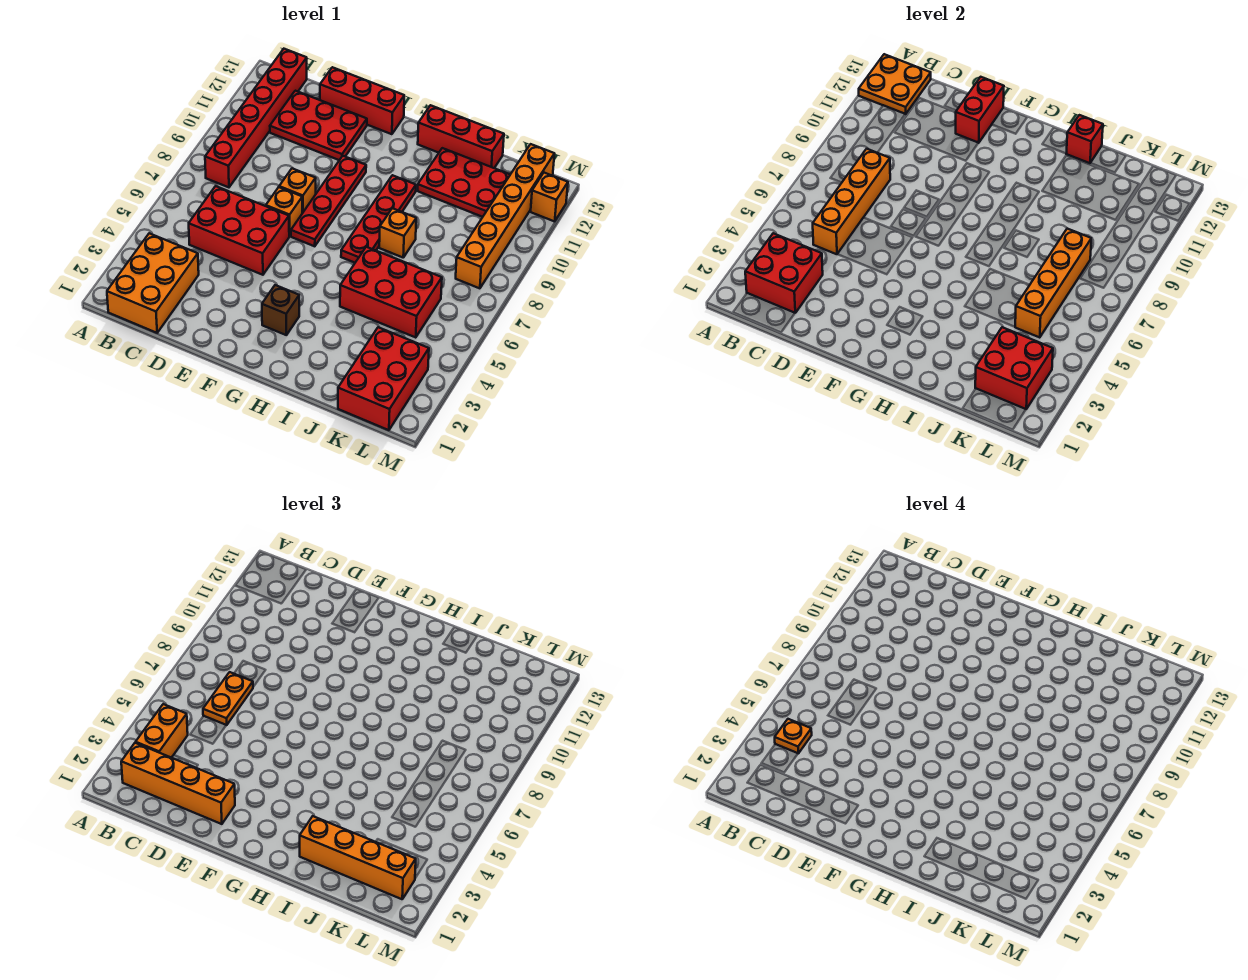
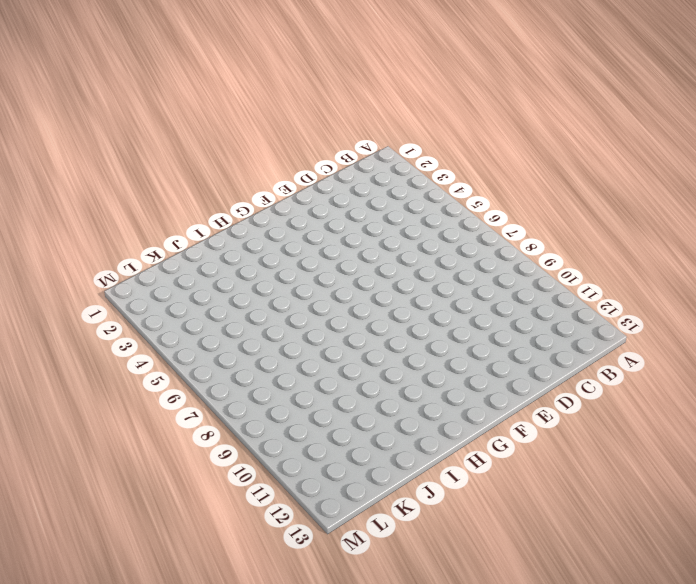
none -> orange brick B1:C3 level 1
none -> red brick B8:B13 level 1
none -> red brick C5:E6 level 1

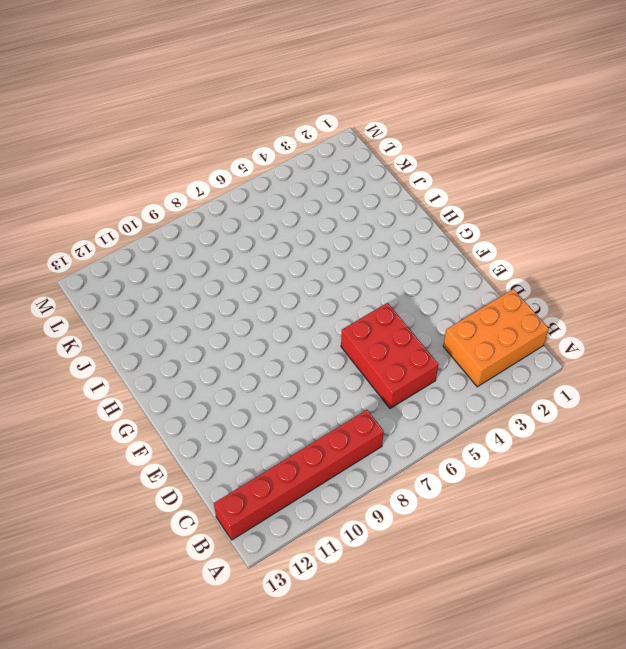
none -> red plate C11:E12 level 1
none -> red brick D13:F13 level 1
none -> orange brick E7 level 1

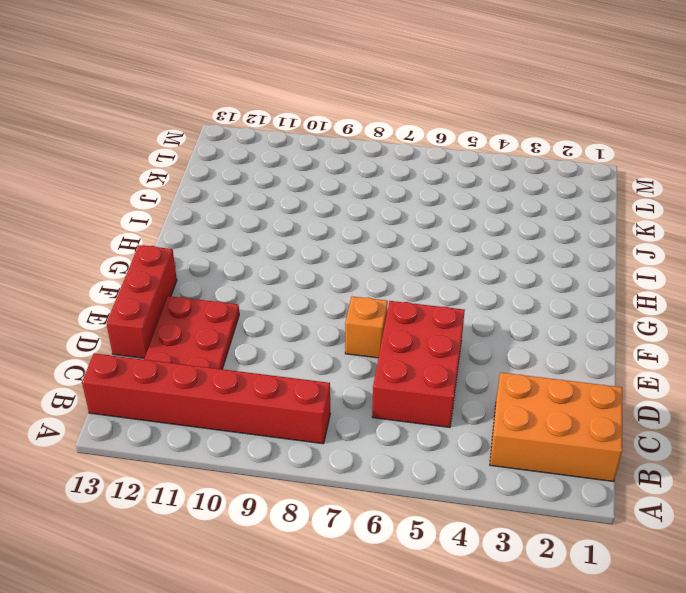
none -> orange brick E8 level 1
none -> red plate F7:F10 level 1
none -> brown brick G3 level 1

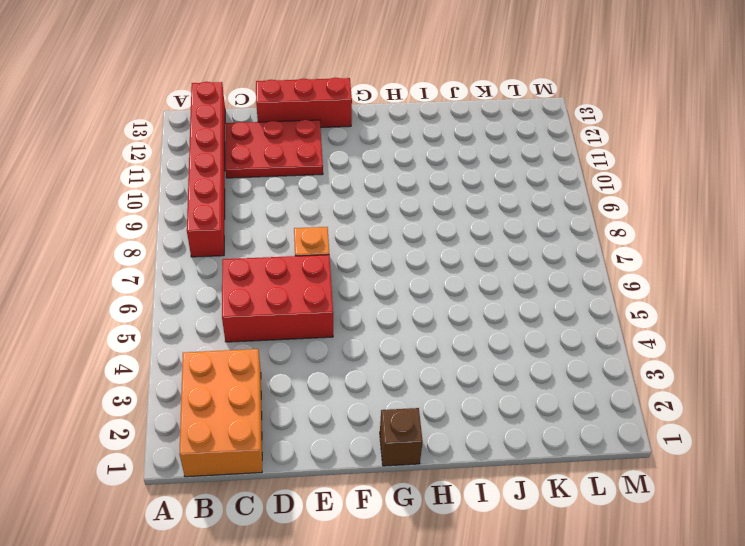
brown brick G1 level 1 -> brown brick G3 level 1
none -> orange brick E8 level 1
none -> red plate F7:F10 level 1
none -> red plate H7:H10 level 1

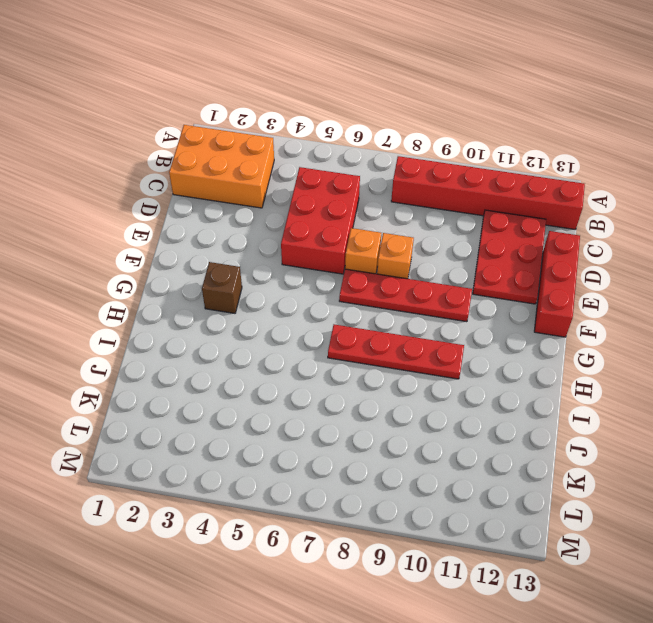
none -> red brick H13:J13 level 1
none -> red brick I5:K6 level 1
none -> orange brick I8 level 1

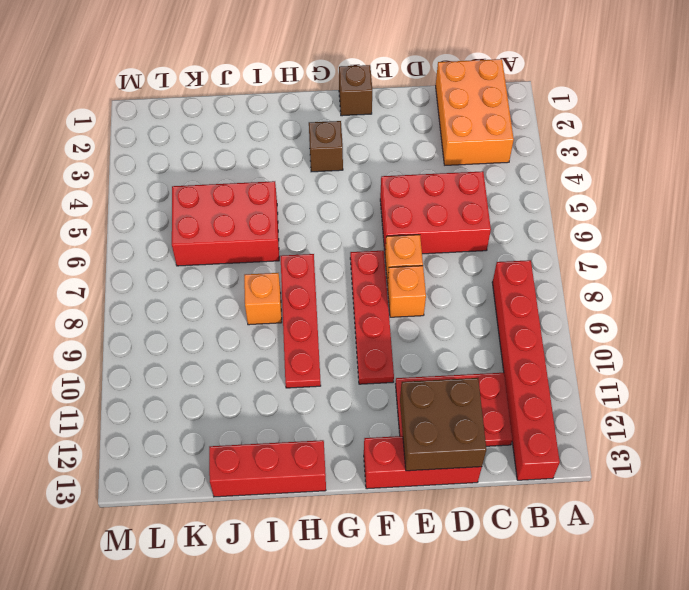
brown brick D12:E13 level 2 -> red brick E12:E13 level 2
brown brick F1 level 1 -> none
none -> red plate I11:K12 level 1
none -> red brick K1:L3 level 1
none -> orange brick L8:L13 level 1

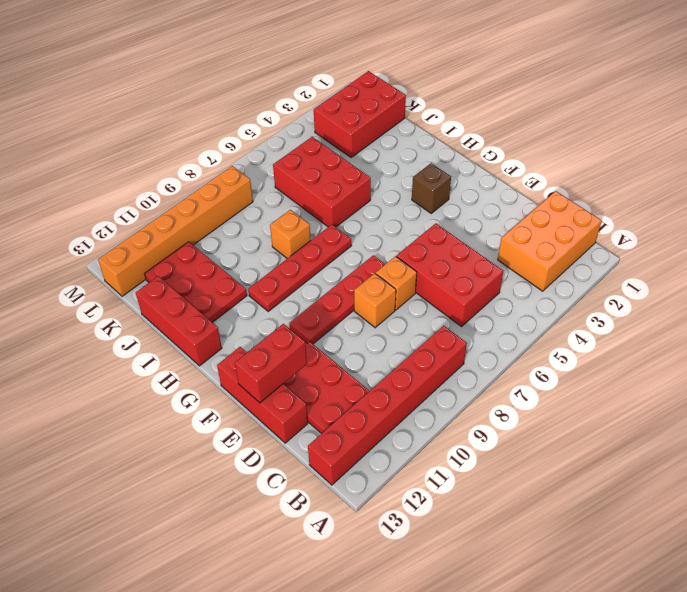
none -> orange brick M12 level 1
none -> orange plate A12:B13 level 2
none -> red brick B2:C3 level 2

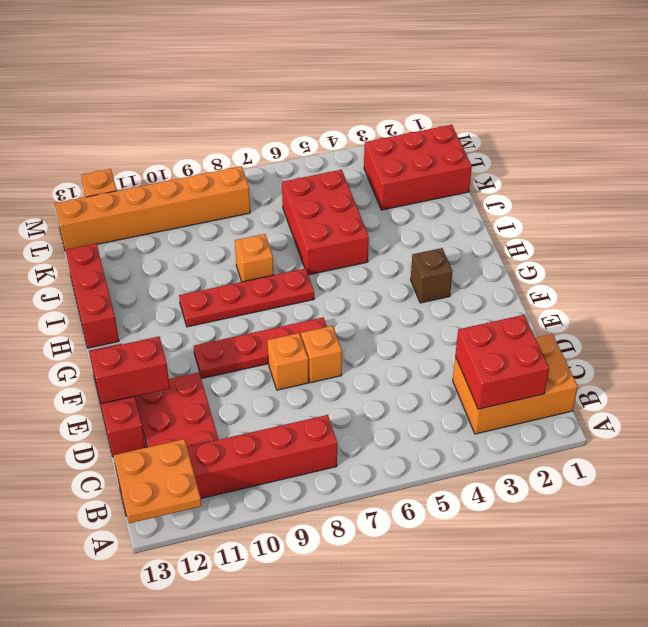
none -> red brick C5:E6 level 1
none -> red plate I11:K12 level 1
none -> orange brick C5:C8 level 2

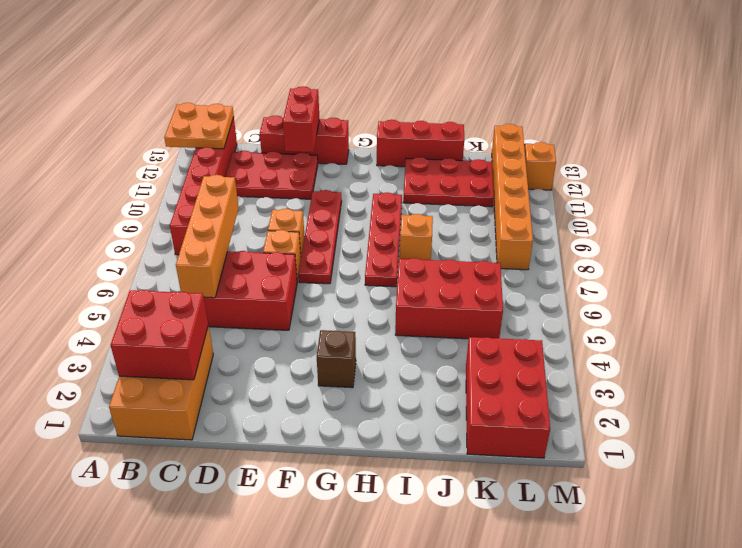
none -> red brick I13 level 2
none -> red brick K2:L3 level 2
none -> orange brick K5:K8 level 2

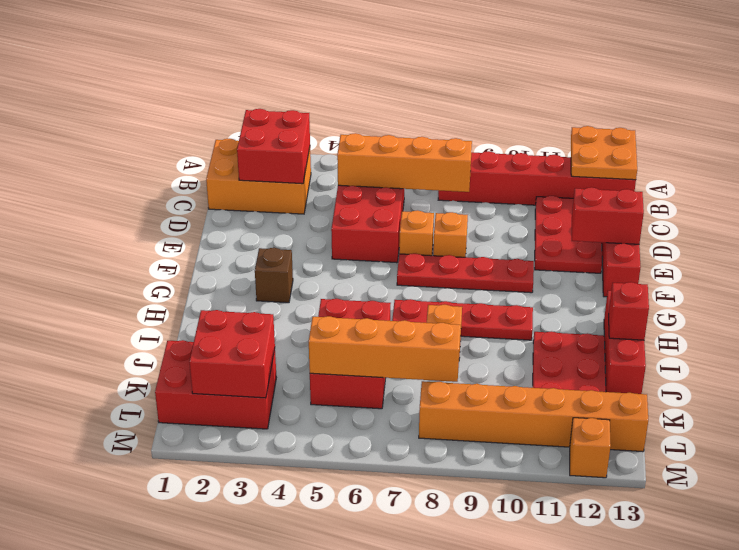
none -> orange brick B2:E2 level 3
none -> orange brick B3:B4 level 3
none -> orange plate C6:C7 level 3

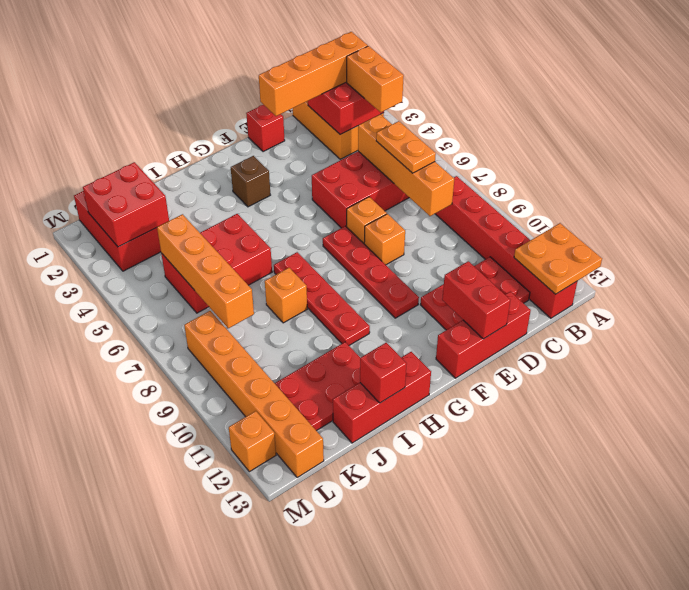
red brick E1 level 1 -> none
none -> orange brick I2:L2 level 3
none -> orange plate B4 level 4

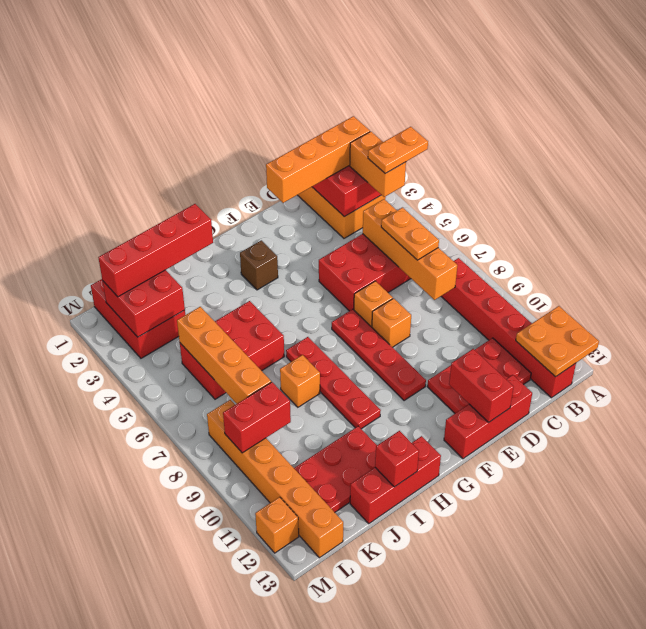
orange plate A4:B4 level 4 -> orange plate B4 level 4
red brick I2:L2 level 3 -> orange brick I2:L2 level 3
red brick K9:L9 level 2 -> none

